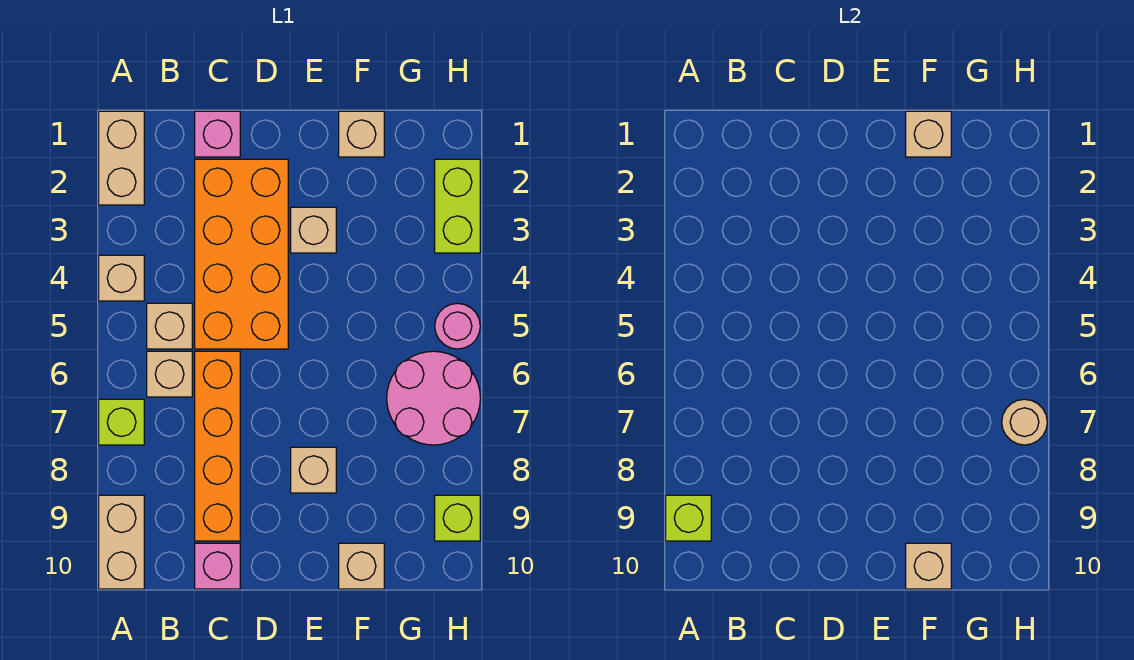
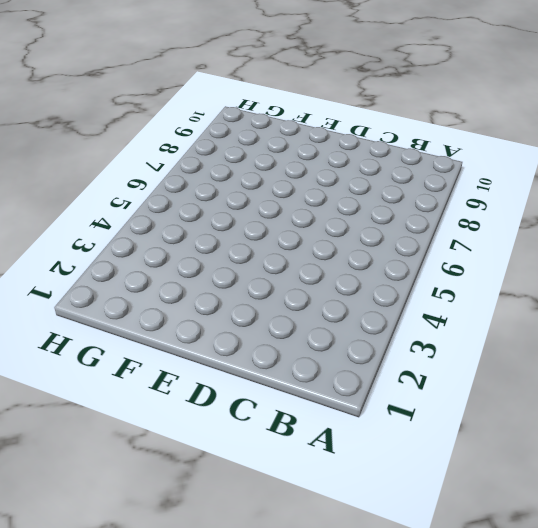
none -> tan brick A1:A2 level 1
none -> tan brick A4 level 1
none -> lime brick A7 level 1

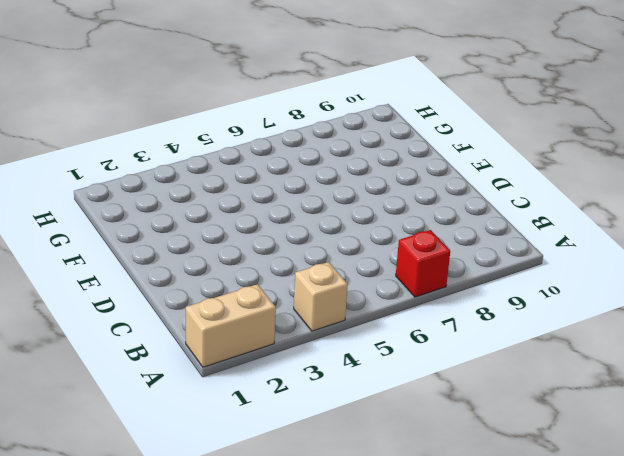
red brick A7 level 1 -> lime brick A7 level 1
none -> tan brick A9:A10 level 1
none -> tan brick B5 level 1
none -> tan brick B6 level 1

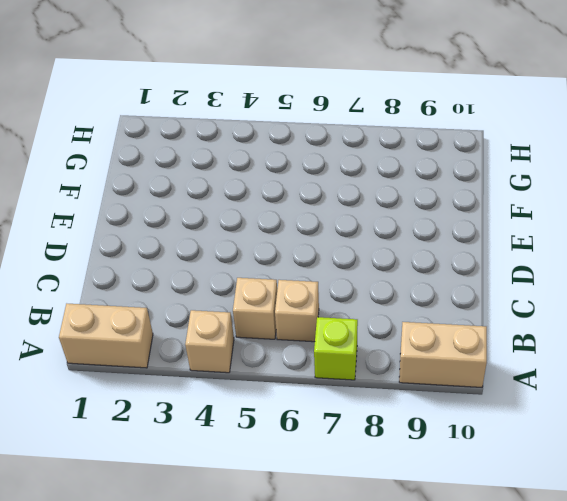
none -> pink brick C1 level 1
none -> orange brick C2:D5 level 1
none -> orange brick C6:C9 level 1

